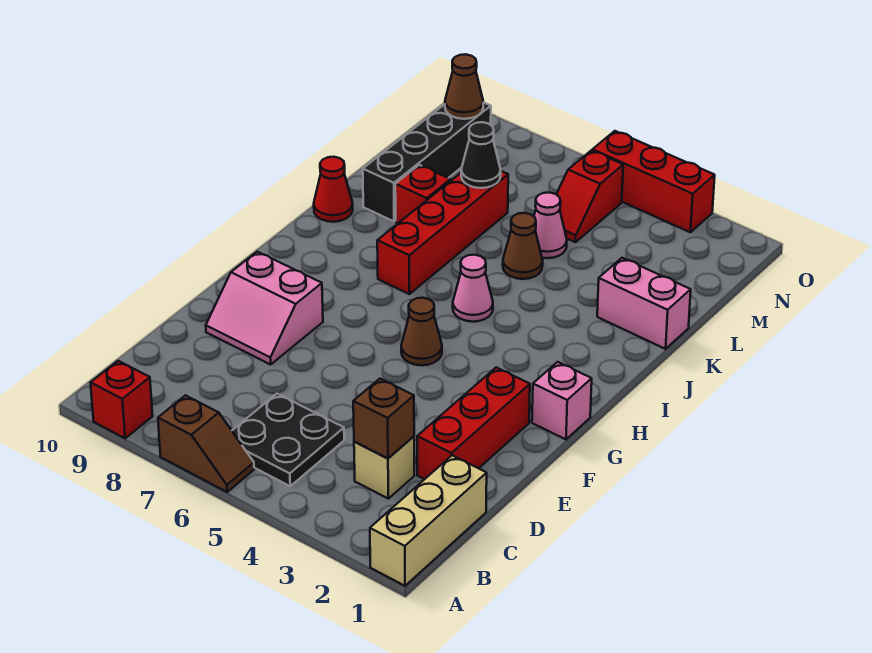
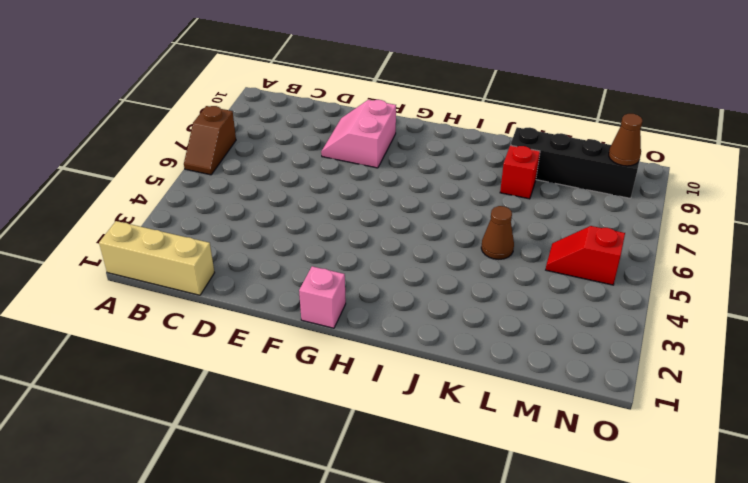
none -> red brick A9 level 1
none -> black plate B5:C6 level 1
none -> tan brick C3 level 1

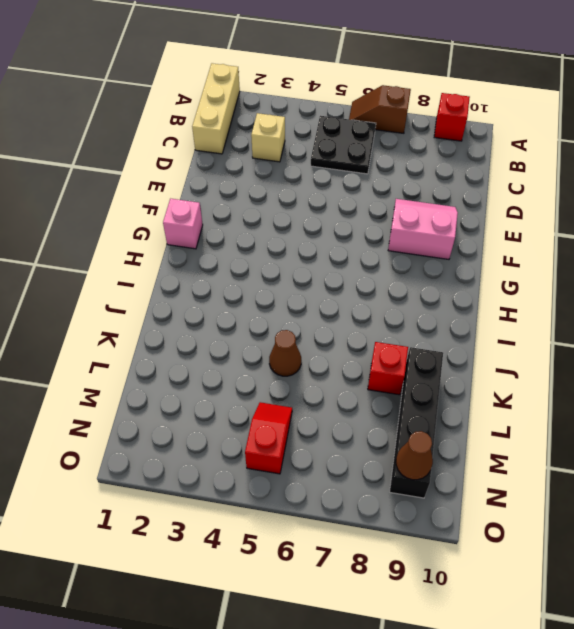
none -> red brick D2:F2 level 1
none -> brown cone G5 level 1
none -> pink cone I5 level 1

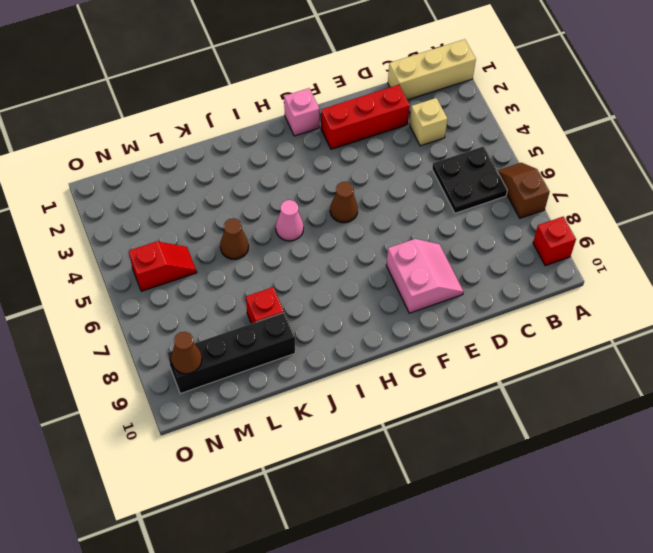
none -> red brick I7:L7 level 1
none -> red cone J10 level 1
none -> pink brick K1:K2 level 1

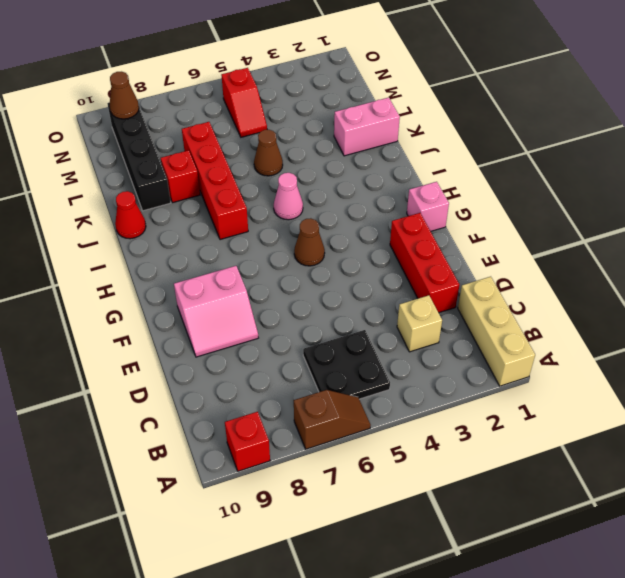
none -> pink cone L5 level 1
none -> red brick O3:O5 level 1
none -> brown brick C3 level 2

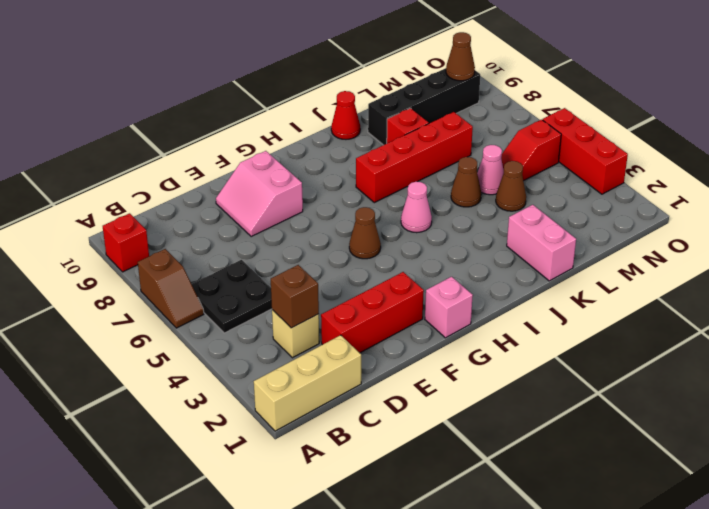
brown cone L4 level 1 -> none
none -> black cone L7 level 2

